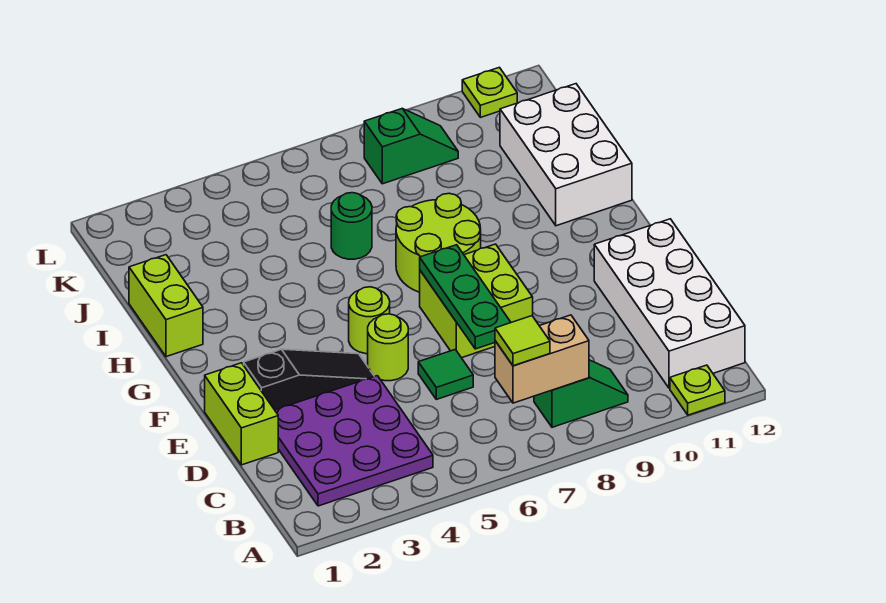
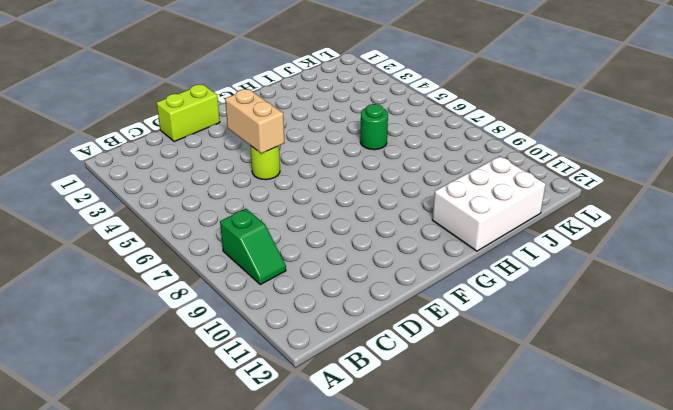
tan brick E4:E5 level 2 -> tan brick B7:B8 level 2
none -> lime plate A11 level 1
none -> purple plate B2:D4 level 1
none -> white brick B11:E12 level 1

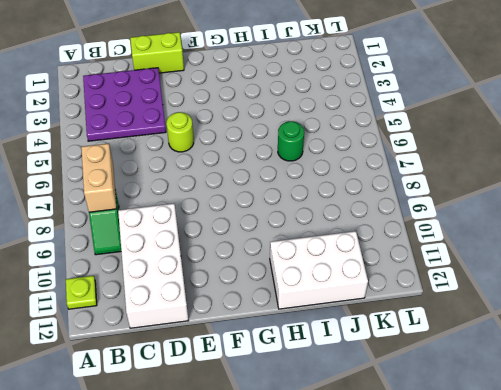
white brick C9:D12 level 1 -> white brick B11:E12 level 1
none -> green tile D6 level 1
none -> black slope E2:E4 level 1 top 2
none -> lime brick E7:F8 level 1

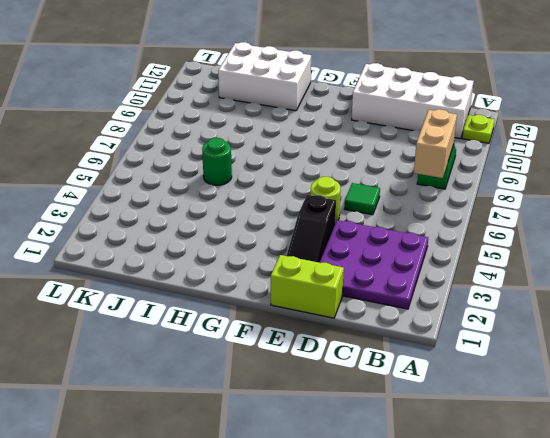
black slope E2:E4 level 1 top 4 -> black slope E2:E4 level 1 top 2
none -> lime brick E7:F8 level 1
none -> lime round brick F5 level 1
none -> lime round brick G7:H8 level 1

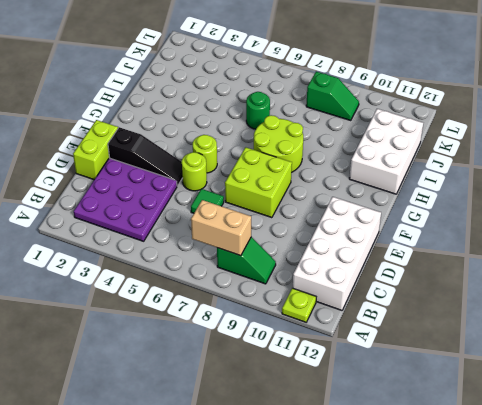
none -> lime brick H1:I1 level 1
none -> lime plate L11 level 1
none -> green plate D7:F7 level 2

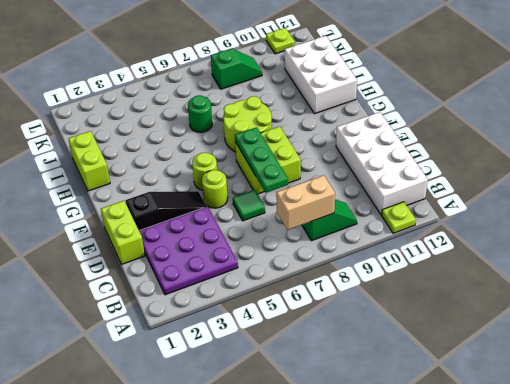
none -> lime tile B7 level 3

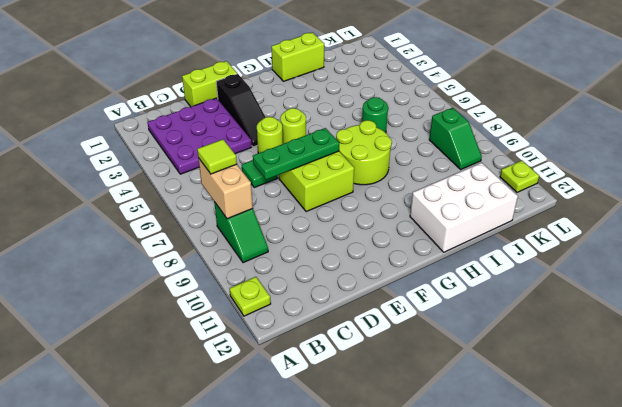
none -> white brick B11:E12 level 1

